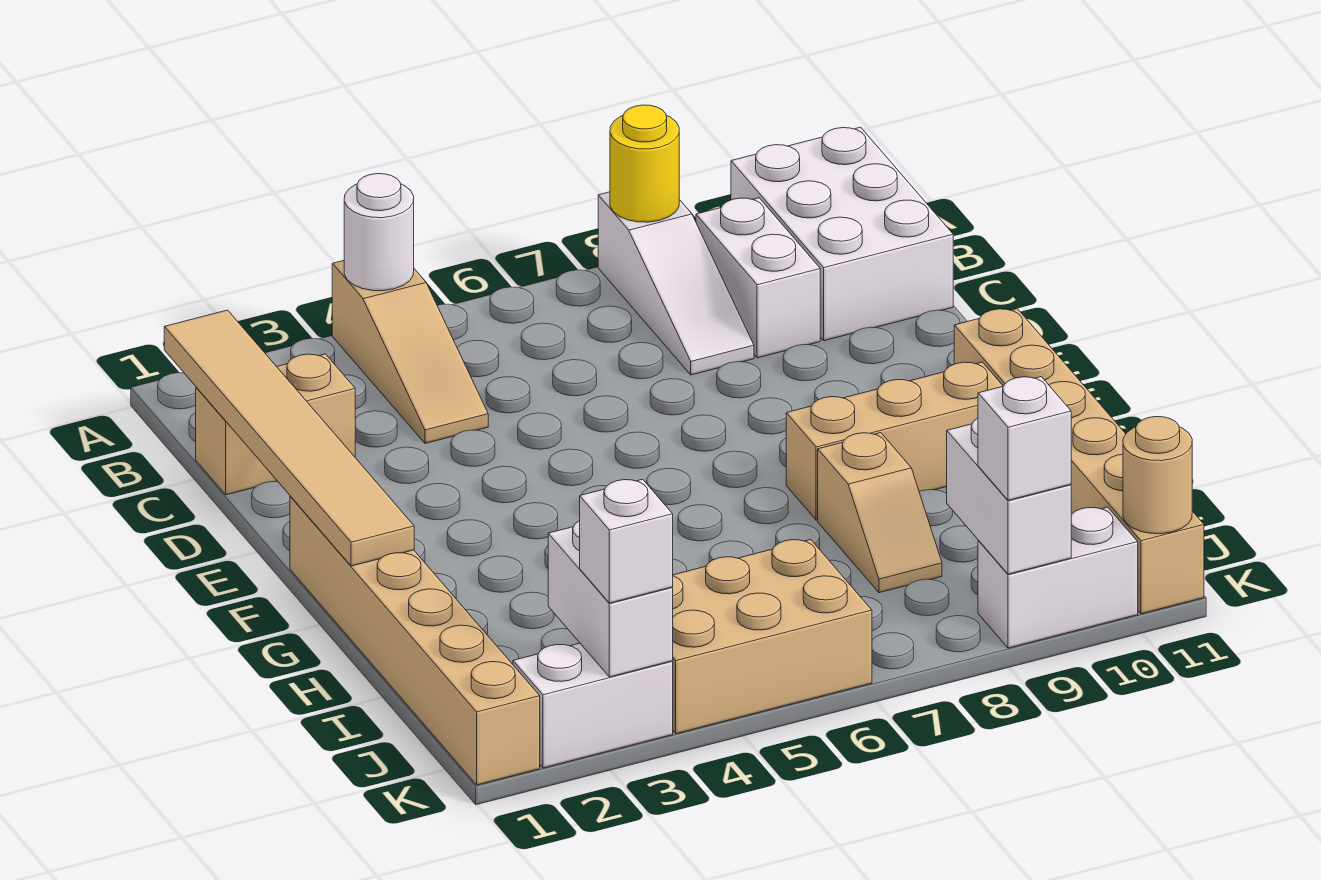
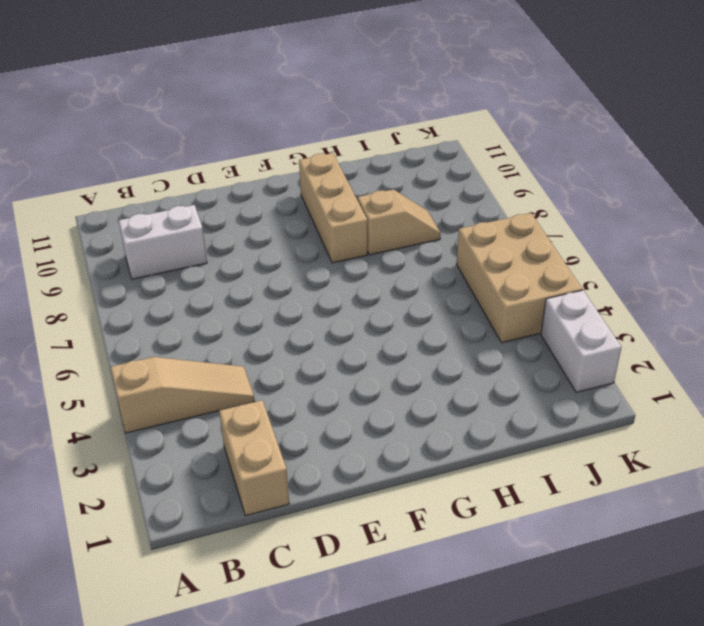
none -> white slope A8:C8 level 1 top A
none -> white brick A10:C11 level 1
none -> tan brick F1:K1 level 1

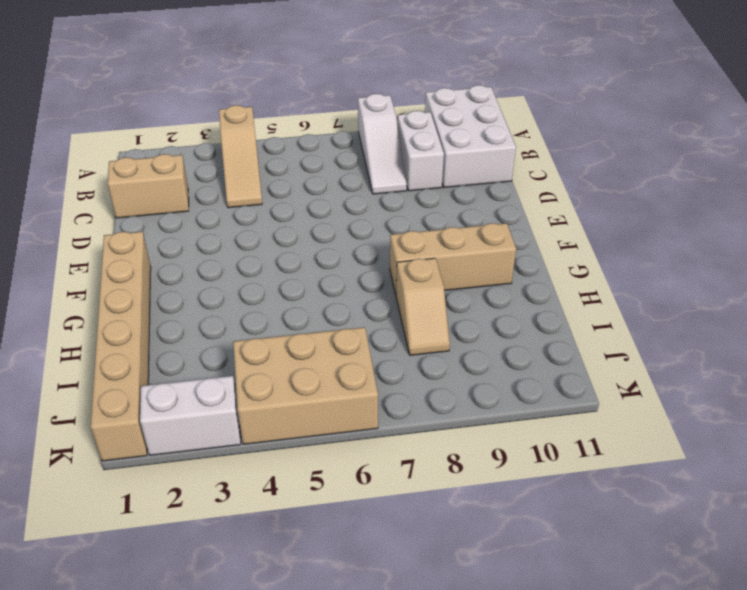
none -> tan brick F11:K11 level 1
none -> white brick K9:K10 level 1
none -> white round brick A4 level 2

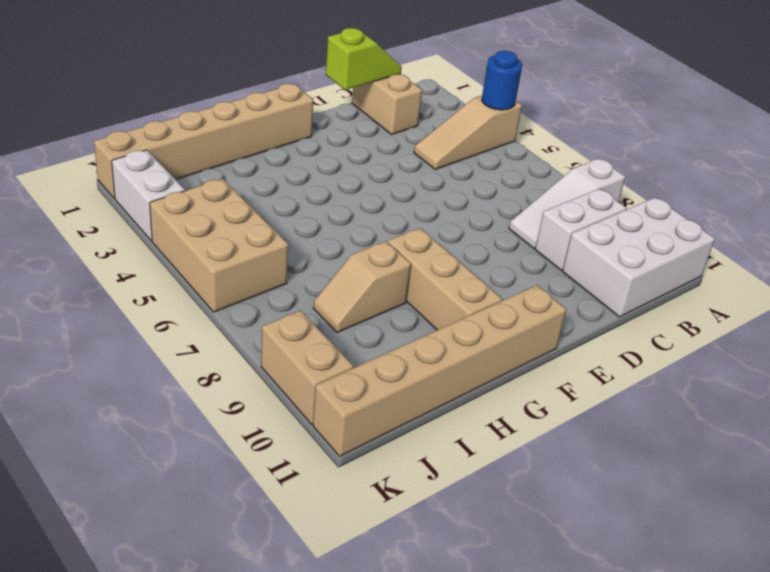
blue round brick A4 level 2 -> white round brick A4 level 2
lime slope C1:D1 level 2 top D -> tan tile B1:G1 level 2
tan brick K9:K10 level 1 -> white brick K9:K10 level 1
none -> yellow round brick A8 level 2
none -> white brick J3:K3 level 2
none -> white brick J9:K9 level 2

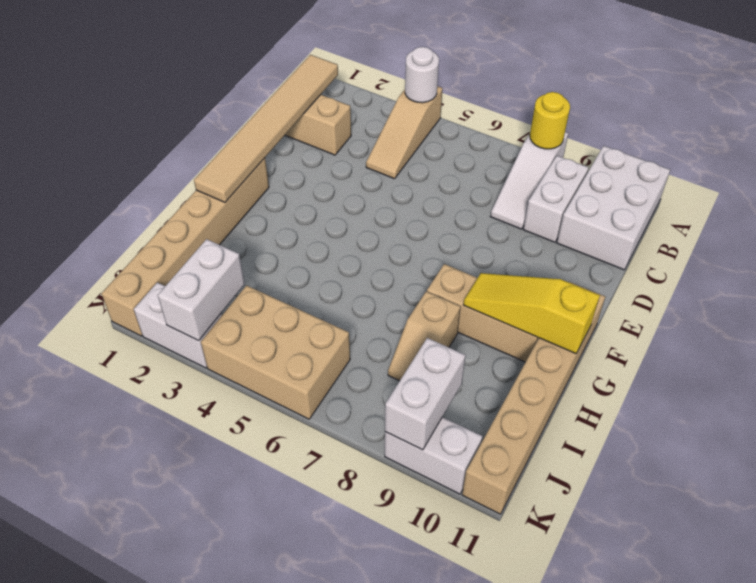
yellow slope G9:G11 level 2 top 11 -> none
none -> tan round brick K11 level 2
none -> white brick K3 level 3
none -> white brick K9 level 3

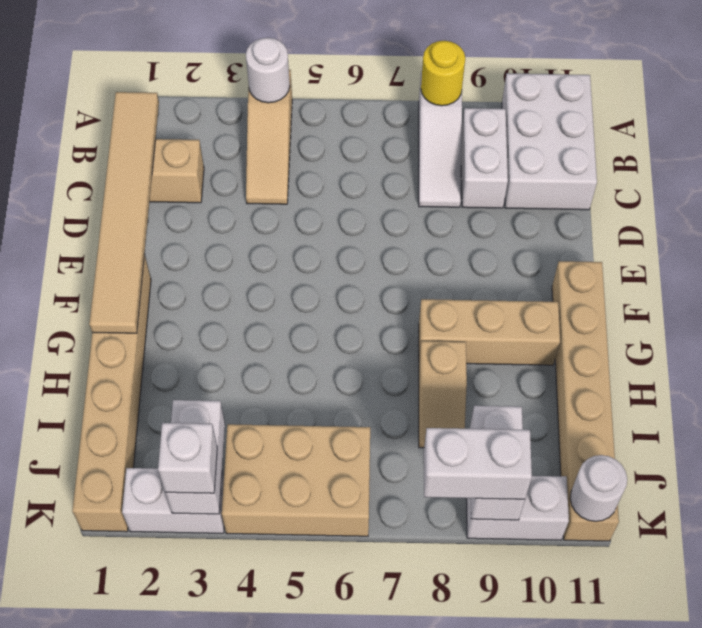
white brick K8:K9 level 3 -> white brick K9 level 3
white round brick K11 level 2 -> tan round brick K11 level 2

